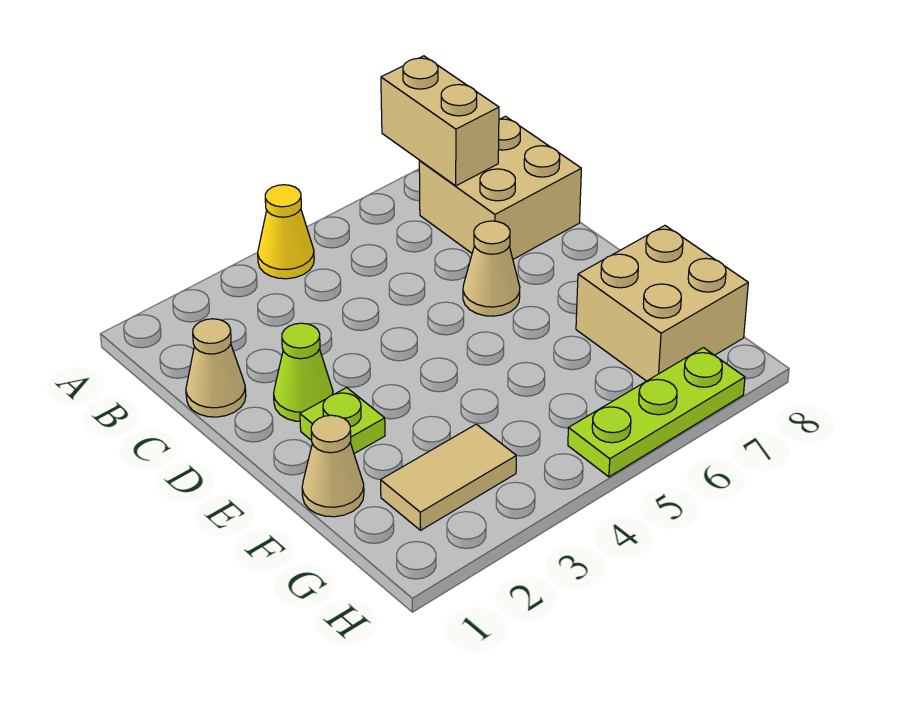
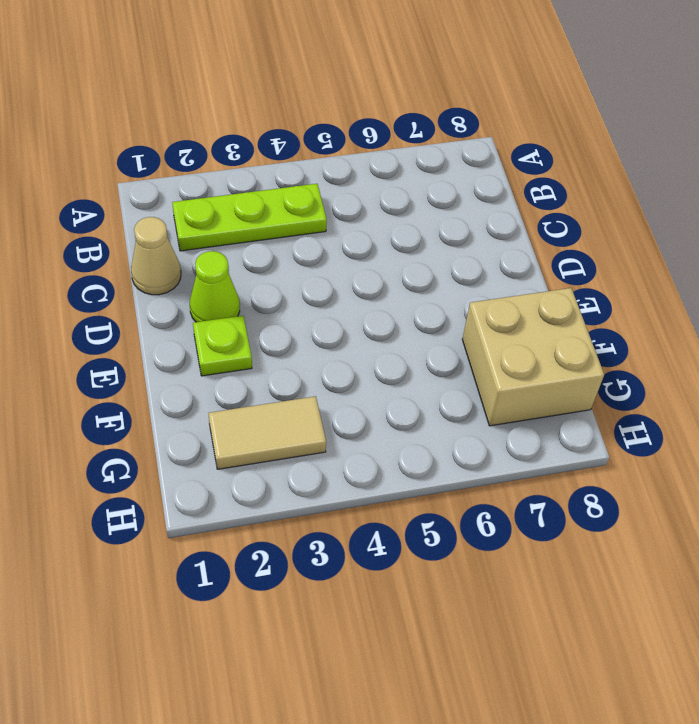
lime plate B2:B4 level 1 -> lime plate H5:H7 level 1
none -> yellow cone A4 level 1
none -> tan brick B7:C8 level 1

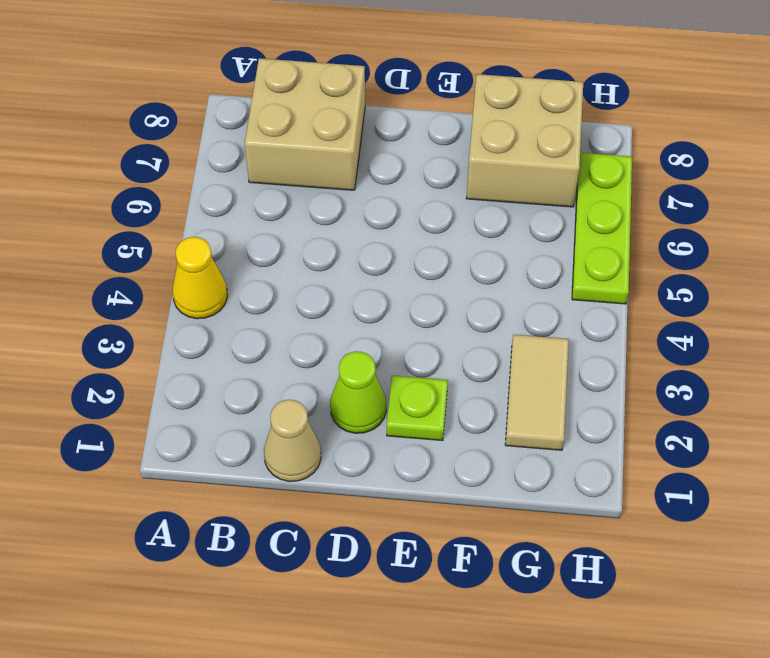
none -> tan cone D6 level 1
none -> tan cone F1 level 1

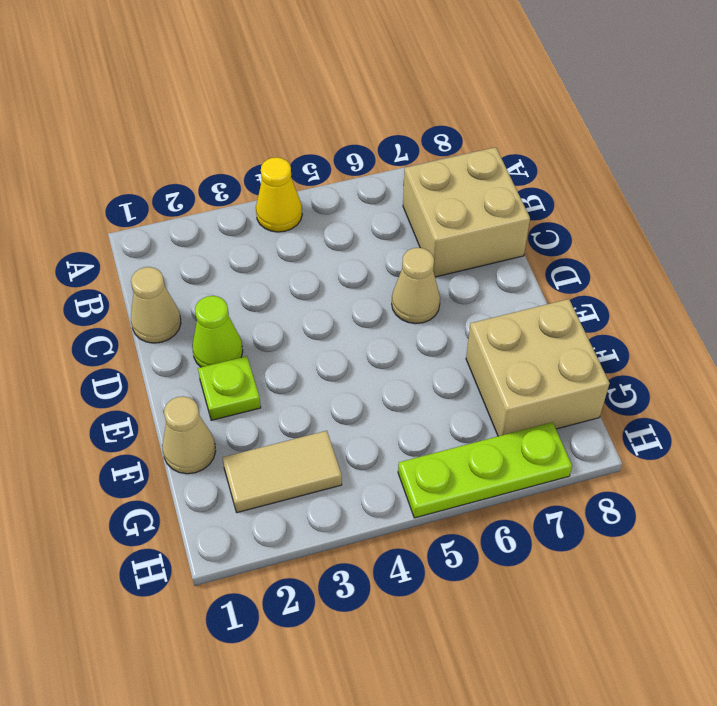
none -> tan brick A7:B7 level 2

